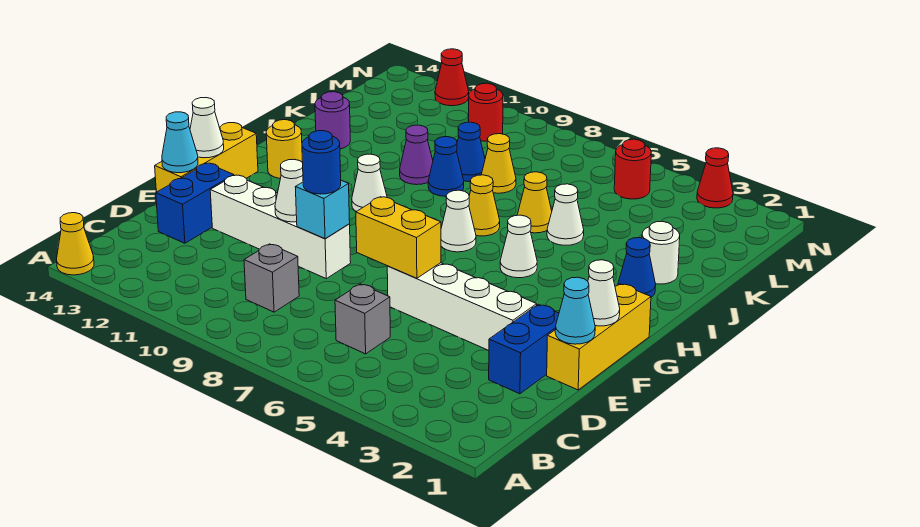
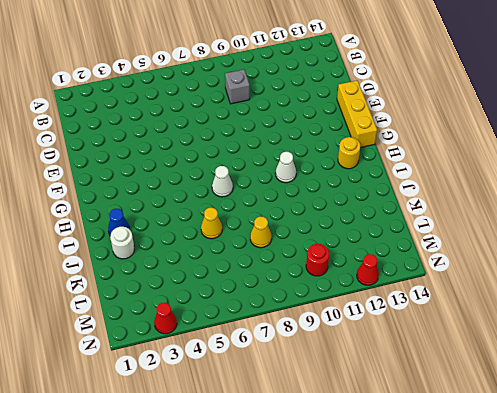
none -> yellow cone A14 level 1
none -> grey brick C6 level 1
none -> blue brick D2:E2 level 1
none -> blue brick D13:E13 level 1

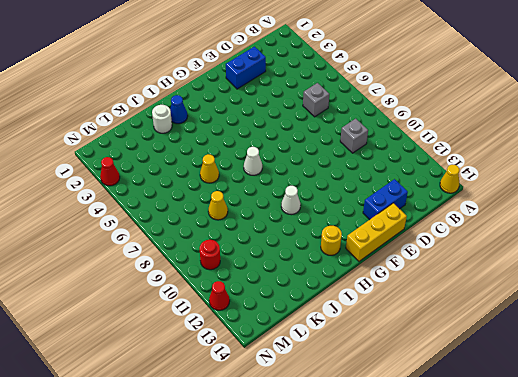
none -> yellow brick E1:G1 level 1
none -> white brick E3:E6 level 1
none -> white brick E9:E12 level 1
none -> white cone H5 level 1

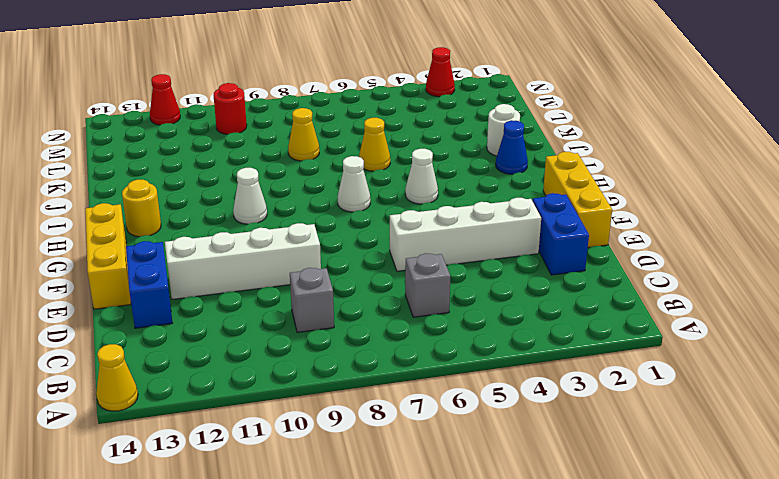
none -> yellow cone I7 level 1
none -> white cone J5 level 1
none -> blue cone J9 level 1
none -> purple cone J10 level 1

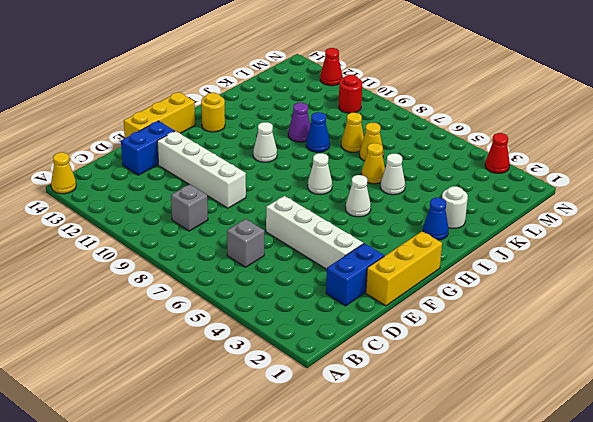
yellow cone K7 level 1 -> yellow cone I7 level 1
none -> purple round brick J13 level 1
none -> blue cone K9 level 1
none -> red round brick M5 level 1
none -> cyan cone E1 level 2

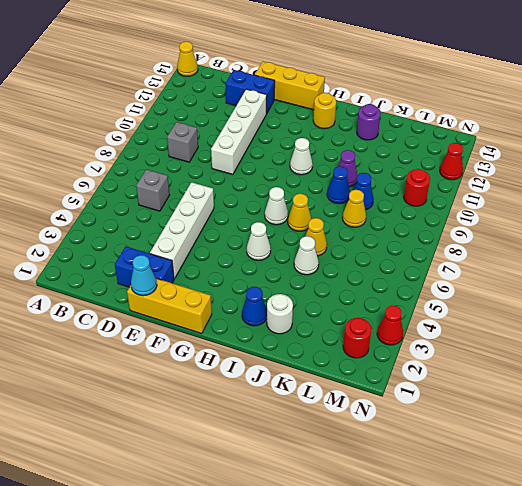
red round brick M2 level 1 -> red round brick M5 level 1
none -> yellow brick E6:E7 level 2
none -> cyan brick E9 level 2
none -> white cone E10 level 2
none -> cyan cone E14 level 2

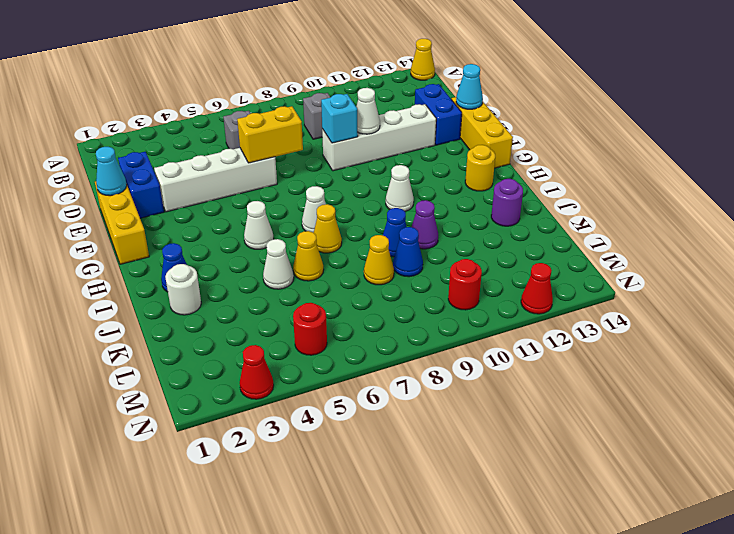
none -> white cone F1 level 2
none -> white cone F14 level 2
none -> blue round brick E9 level 3

